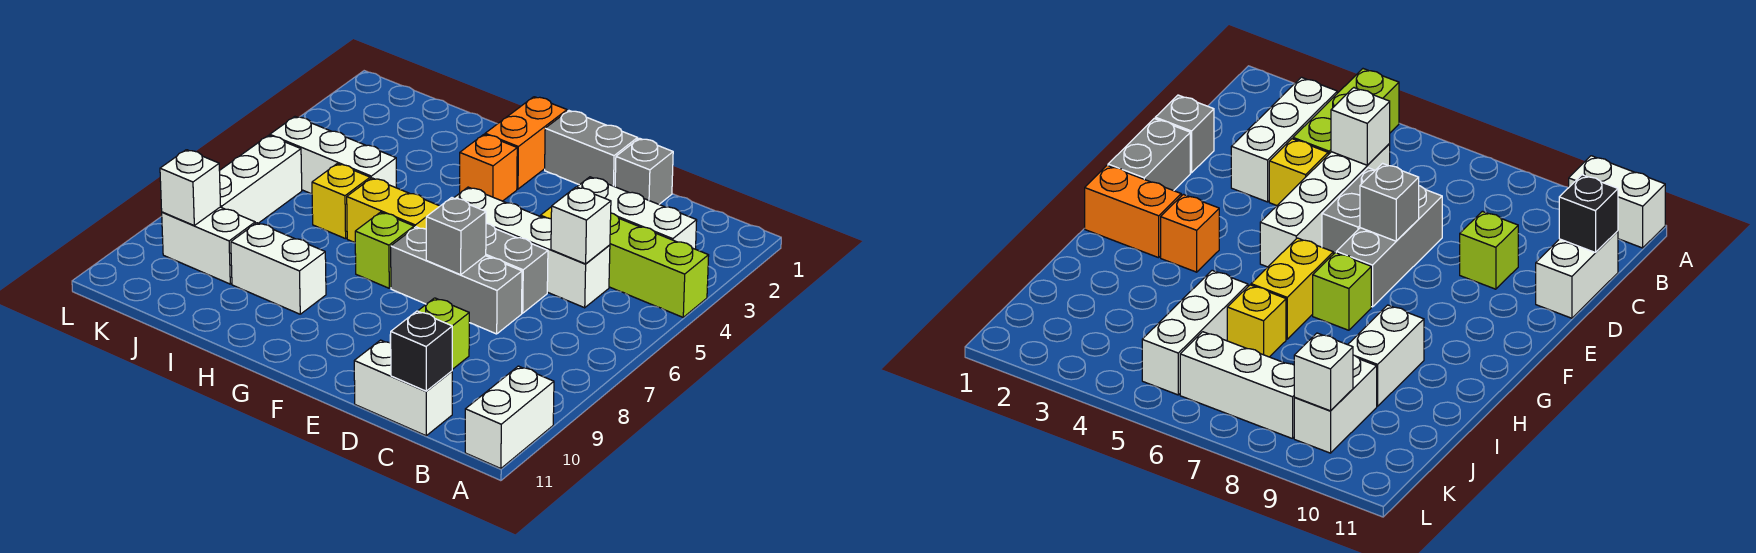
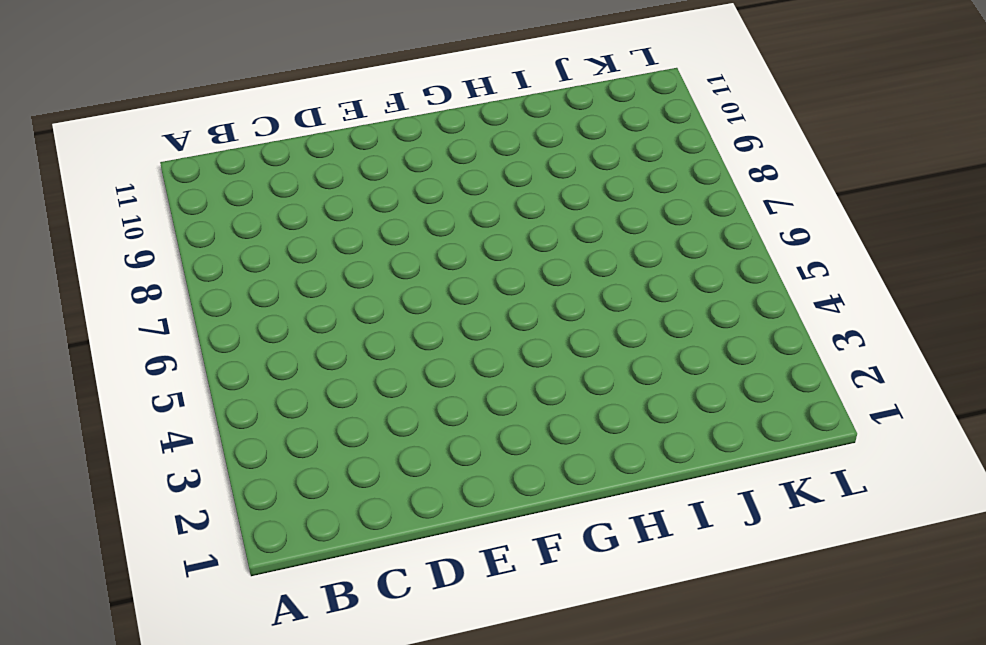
none -> lime brick A4:C4 level 1
none -> white brick A10:A11 level 1
none -> white brick B3:D3 level 1

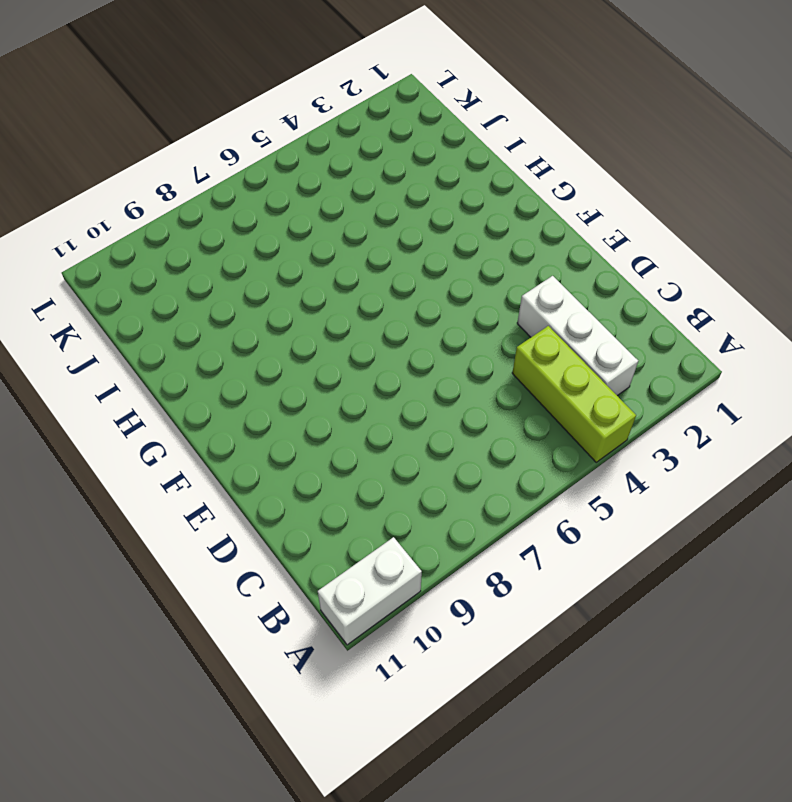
none -> white brick C5:F5 level 1
none -> white brick C11:D11 level 1
none -> grey brick D1 level 1

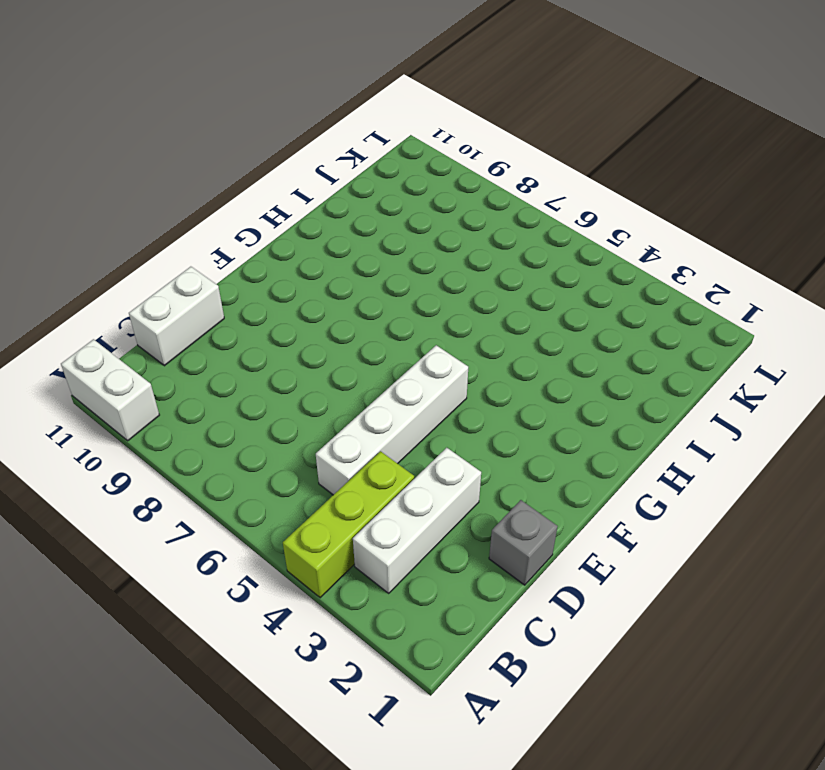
none -> yellow brick D4 level 1
none -> grey brick D6:E6 level 1
none -> grey brick D7:F7 level 1

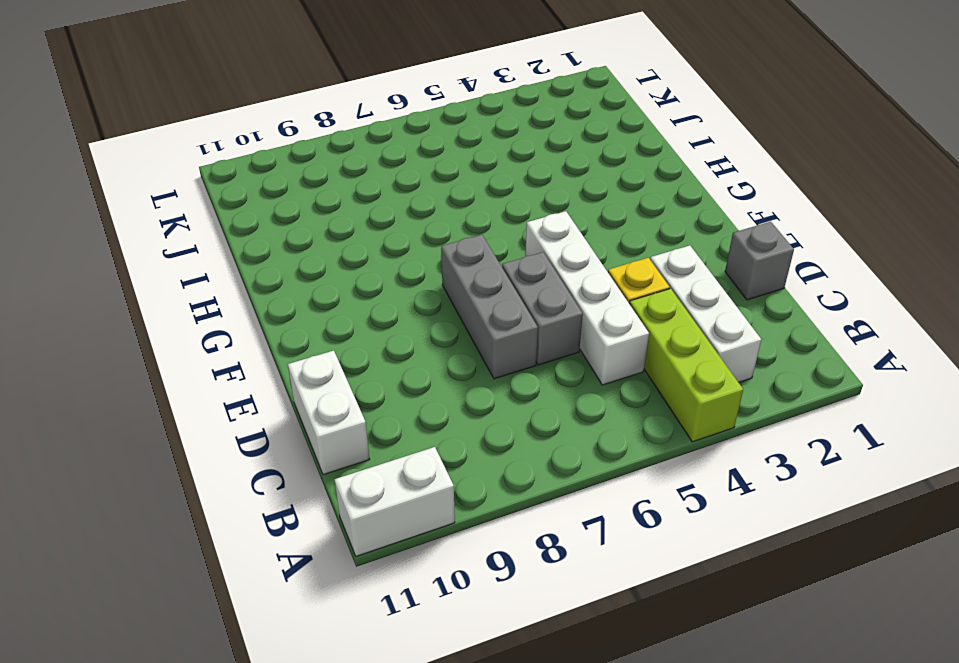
none -> lime brick D9 level 1
none -> grey brick E1:F1 level 1
none -> orange brick G1:G2 level 1

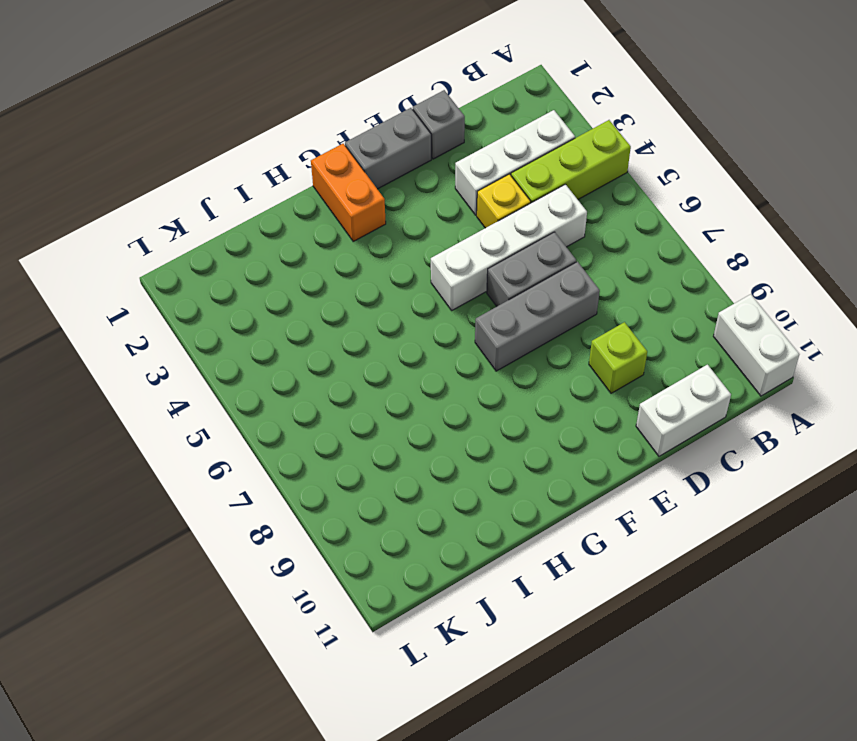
none -> orange brick G3 level 1
none -> yellow brick G6:H6 level 1
none -> lime brick G7 level 1

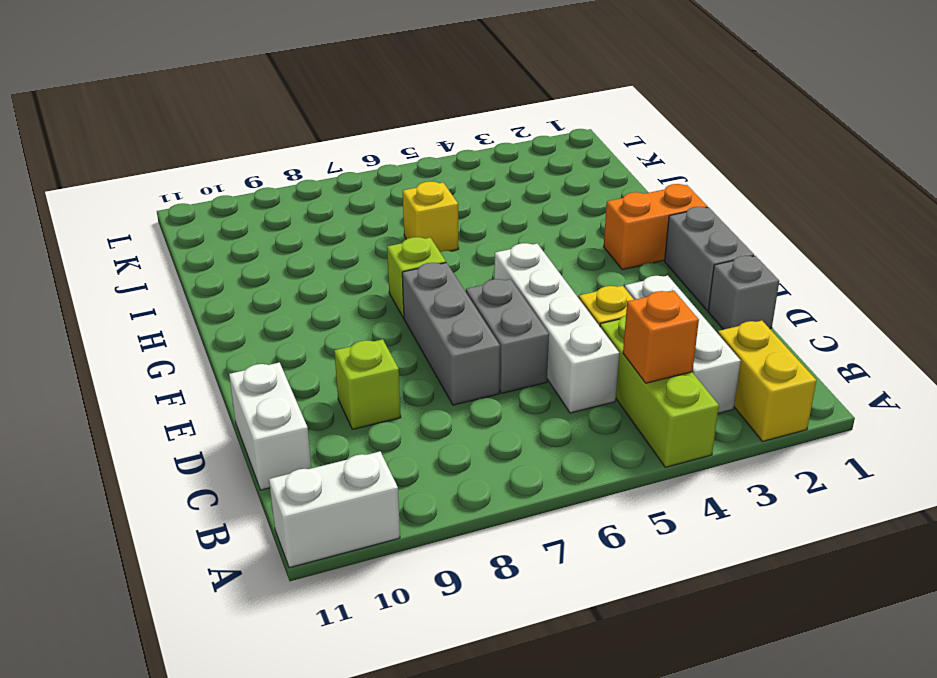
yellow brick A2:B2 level 1 -> yellow brick G6:H6 level 1
orange brick B4 level 2 -> orange brick G3 level 1
none -> white brick H9:I9 level 1
none -> white brick I5:K5 level 1
none -> white brick J9:K9 level 1

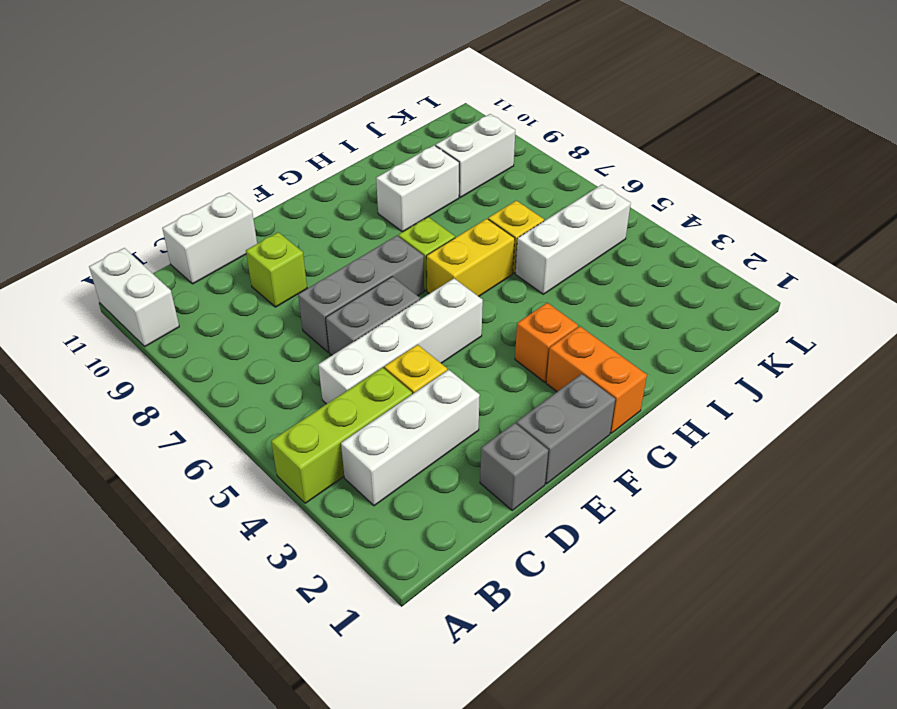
none -> white brick K6:K8 level 1
none -> white brick C5 level 2
none -> black brick C11 level 2

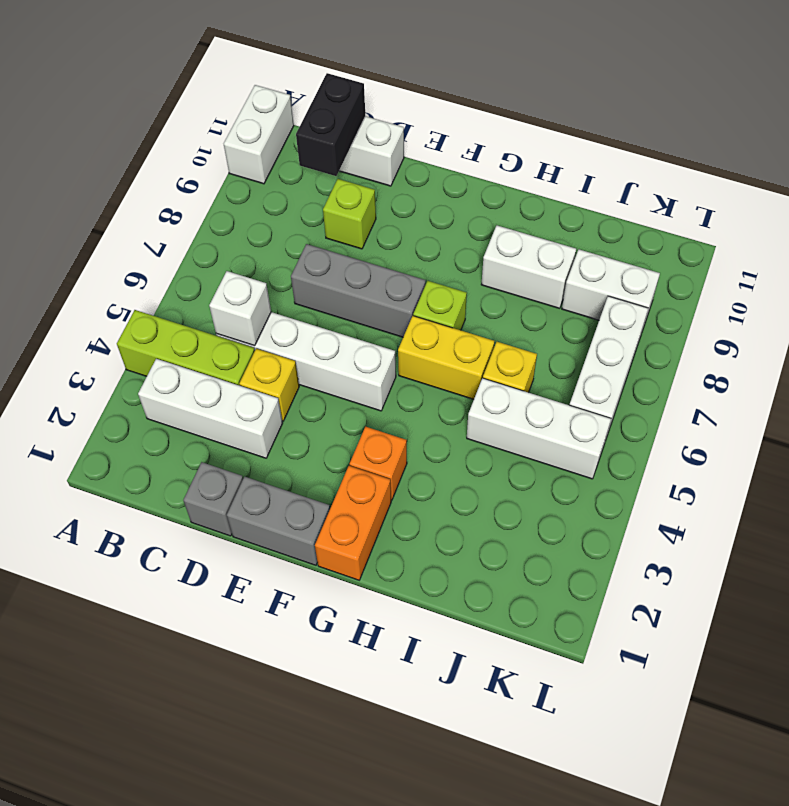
black brick C10:C11 level 2 -> black brick C11 level 2
none -> grey brick D6:E6 level 1
none -> grey brick E7 level 2
none -> white brick K9 level 2

